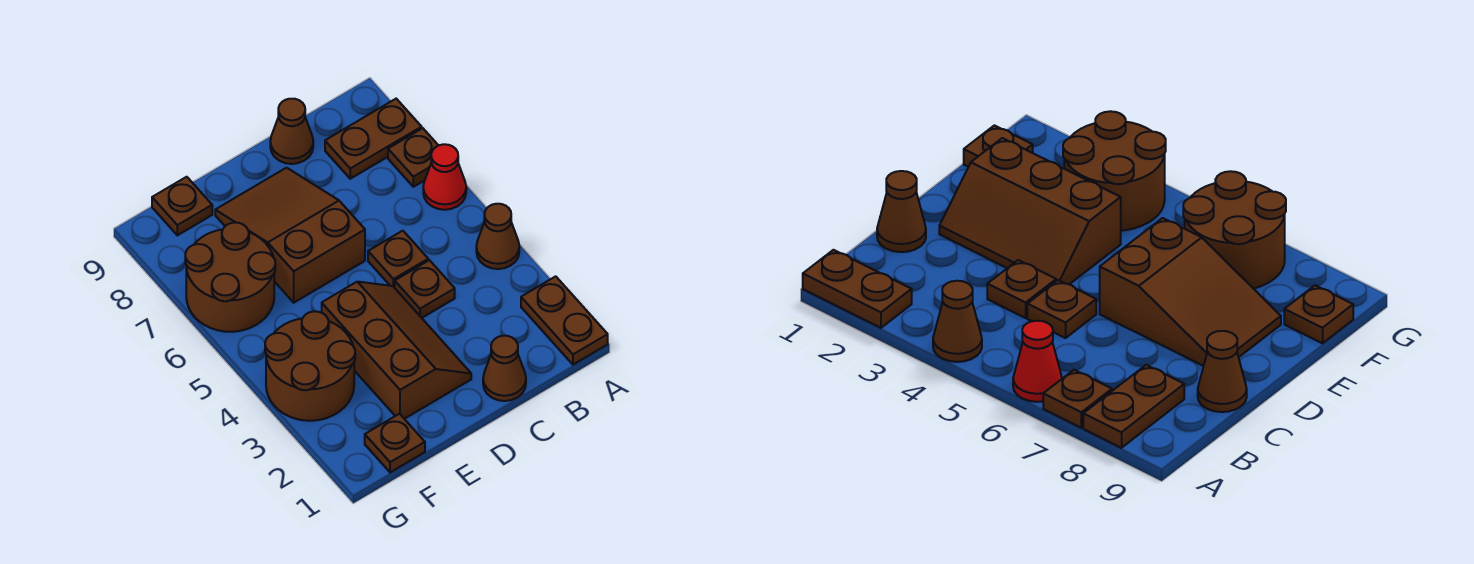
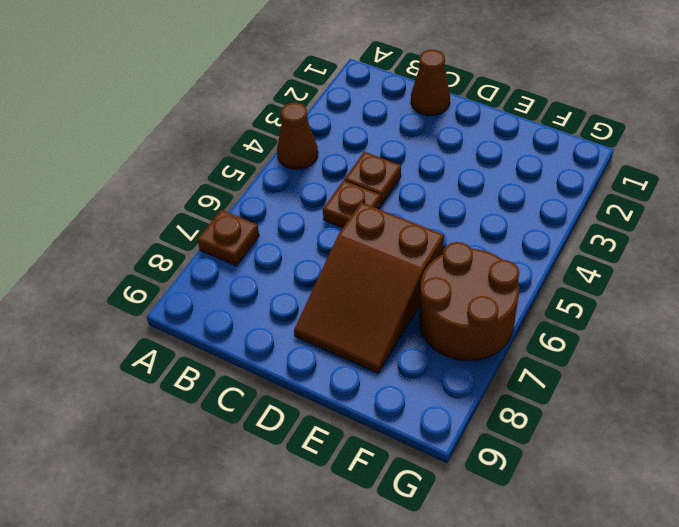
none -> brown plate A1:A2 level 1
none -> red cone A6 level 1
none -> brown plate A8:B8 level 1

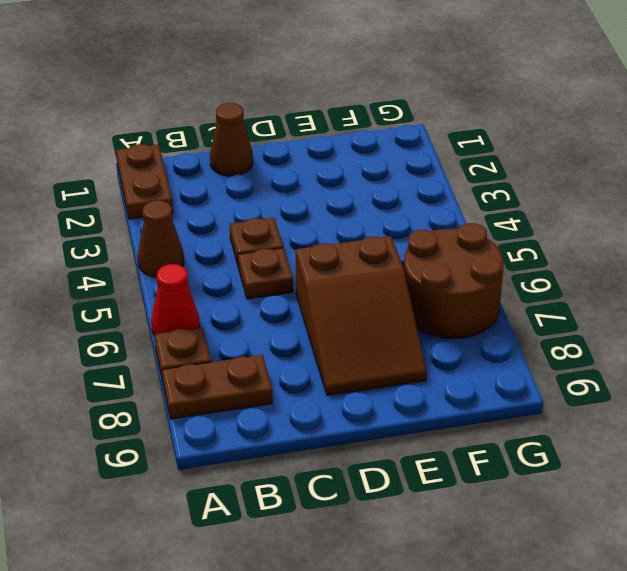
none -> brown cone C9 level 1
none -> brown slope D2:E4 level 1 top E
none -> brown plate F1 level 1

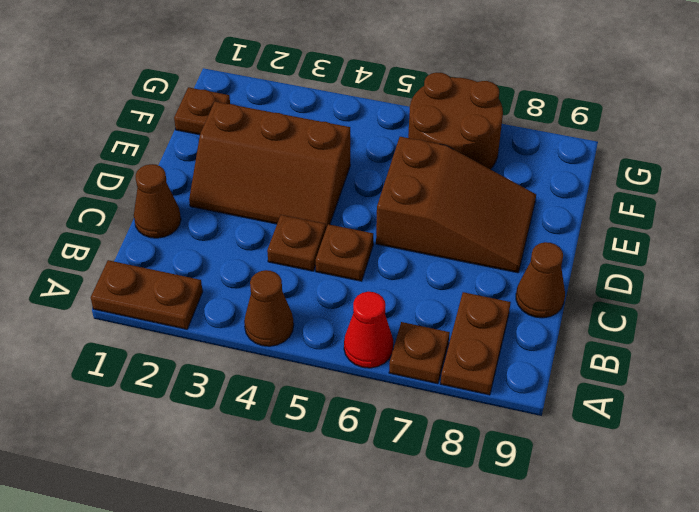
none -> brown round brick F3:G4 level 1
none -> brown plate F9 level 1

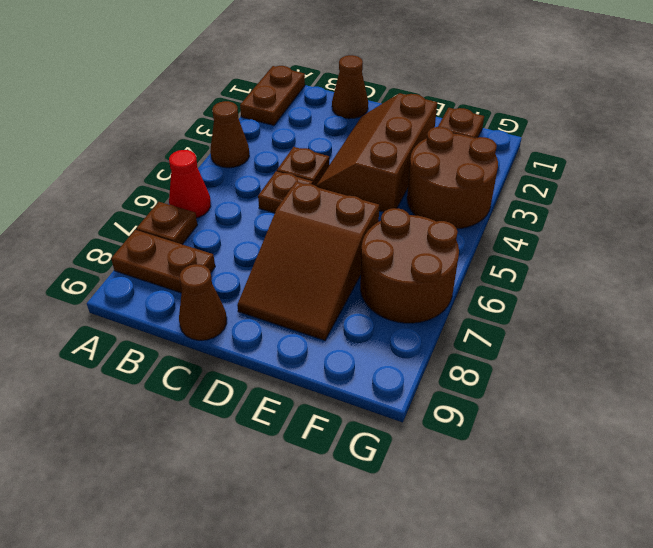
none -> brown plate F9 level 1

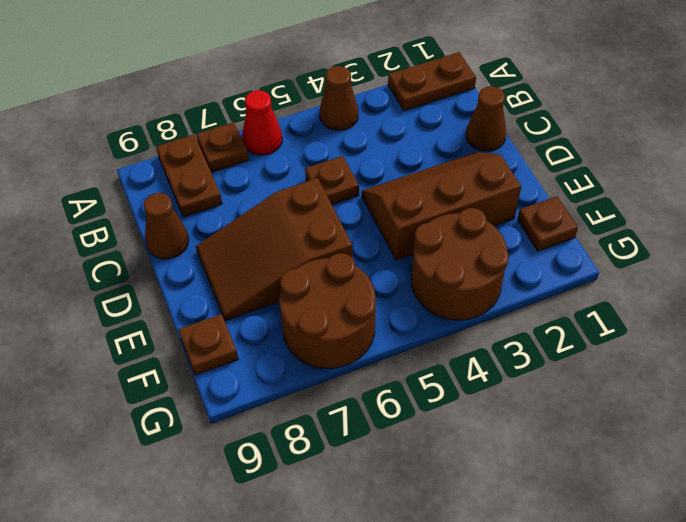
none -> brown plate C4 level 1

